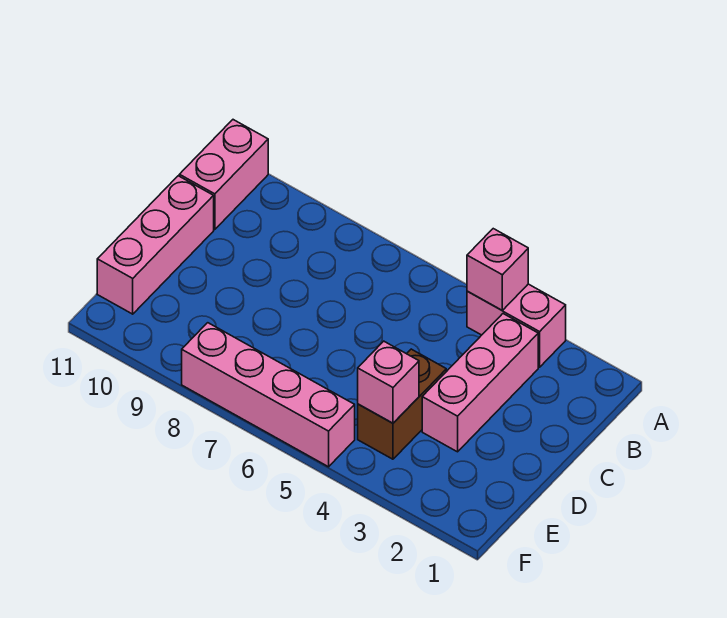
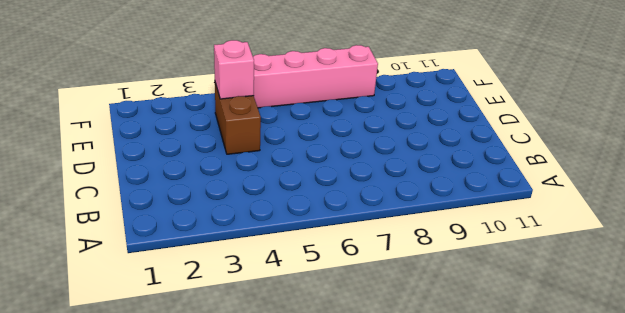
none -> pink brick A3:A4 level 1
none -> pink brick A11:B11 level 1

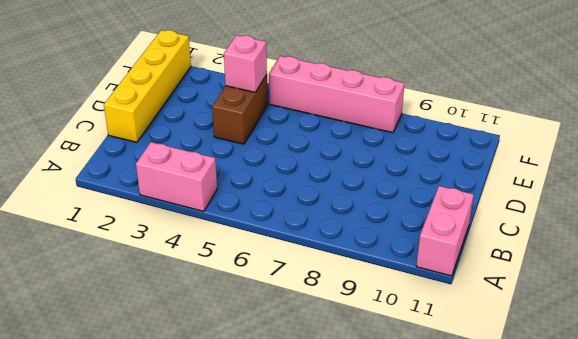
yellow brick C1:F1 level 1 -> none
none -> pink brick B3:D3 level 1
none -> pink brick C11:E11 level 1

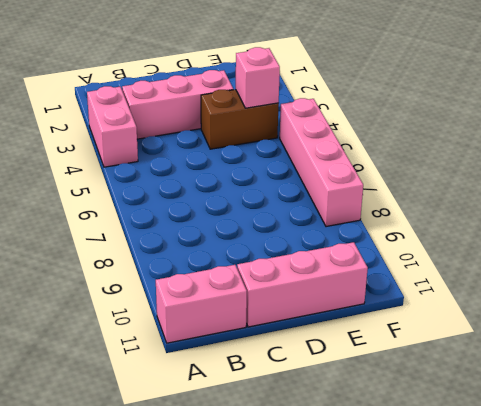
none -> pink brick A4 level 2

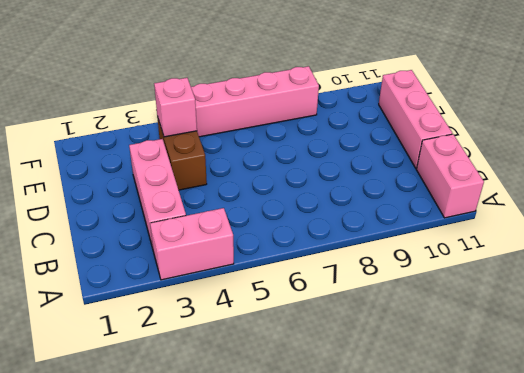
none -> pink brick A4 level 2

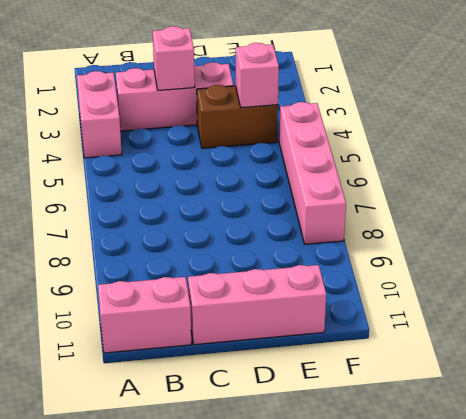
pink brick C3 level 2 -> pink brick A4 level 2

